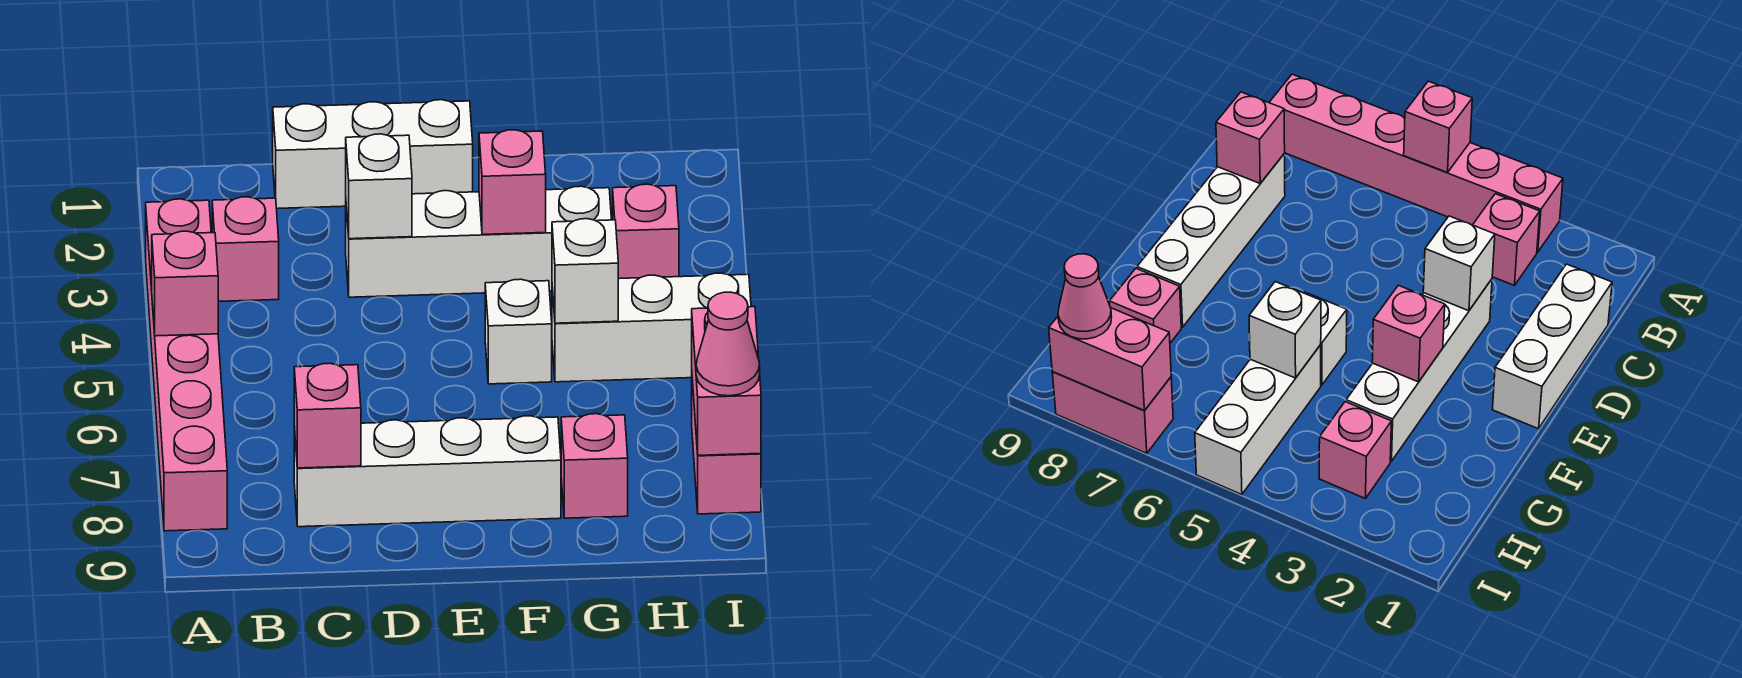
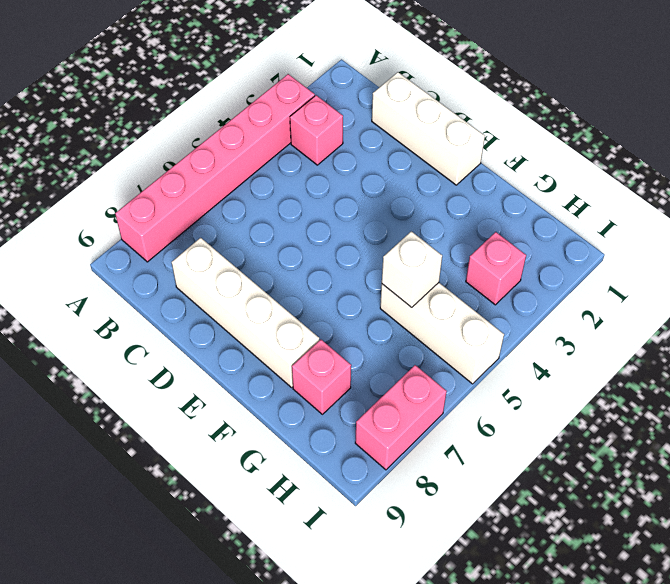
none -> white brick D3:G3 level 1
none -> white brick F5 level 1
none -> pink brick A5 level 2

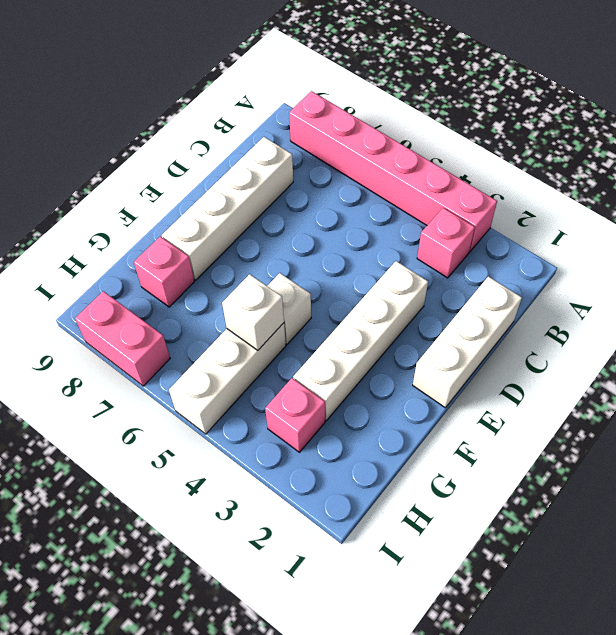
none -> pink brick A5 level 2
none -> pink brick C8 level 2
none -> white brick D3 level 2

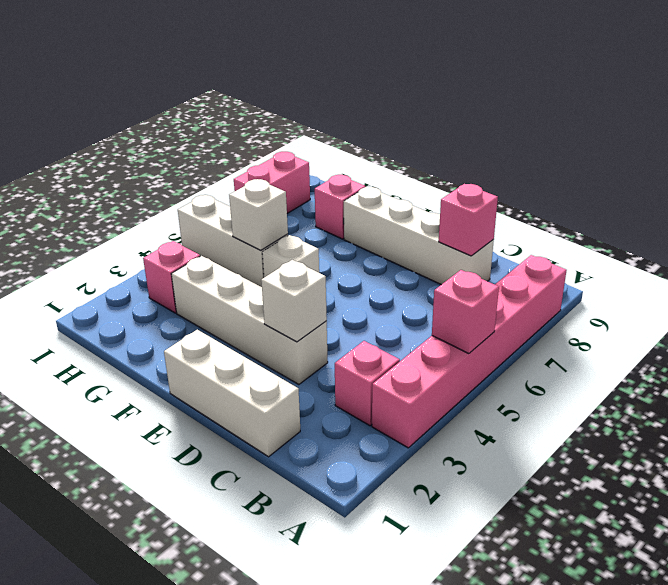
none -> pink brick F3 level 2
none -> pink brick I7:I8 level 2
none -> pink cone I8 level 3

